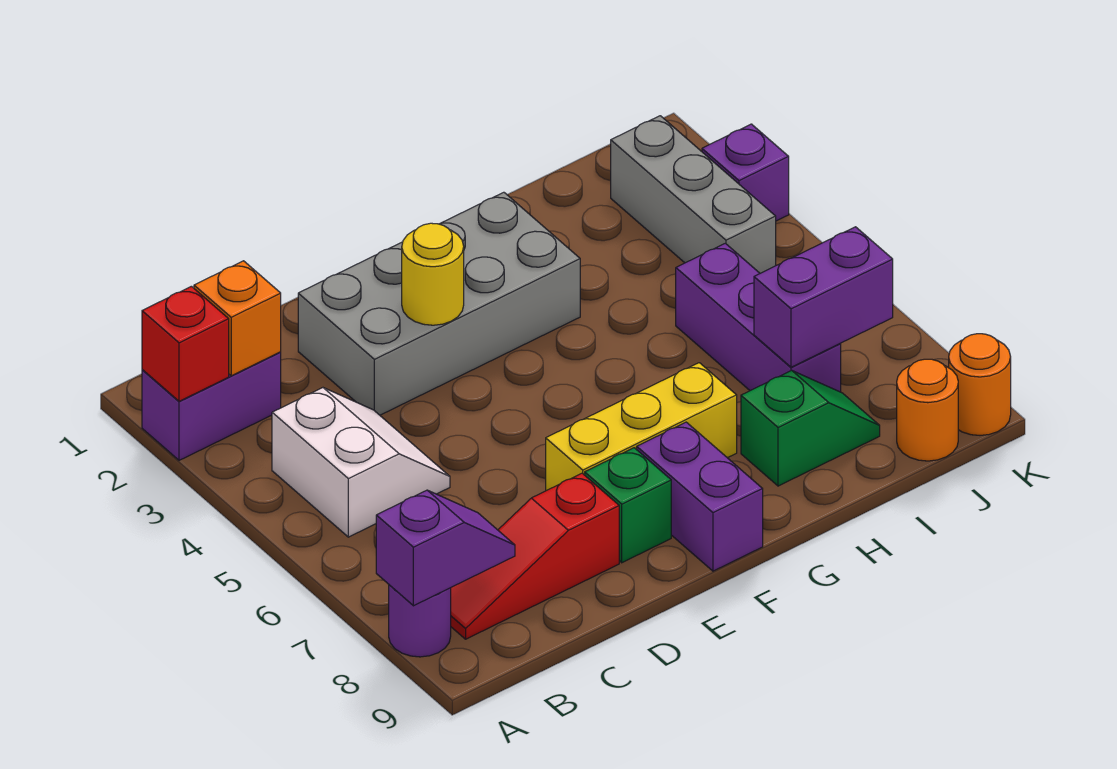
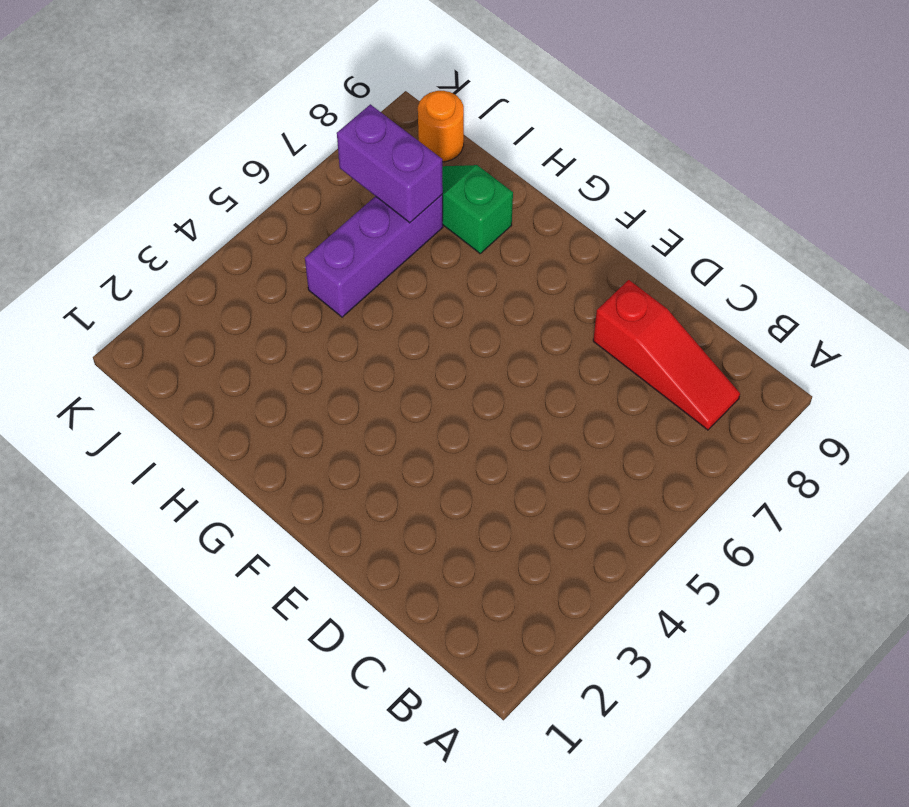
none -> purple brick A2:B2 level 1
none -> purple round brick A8 level 1
none -> white slope B4:C5 level 1 top B

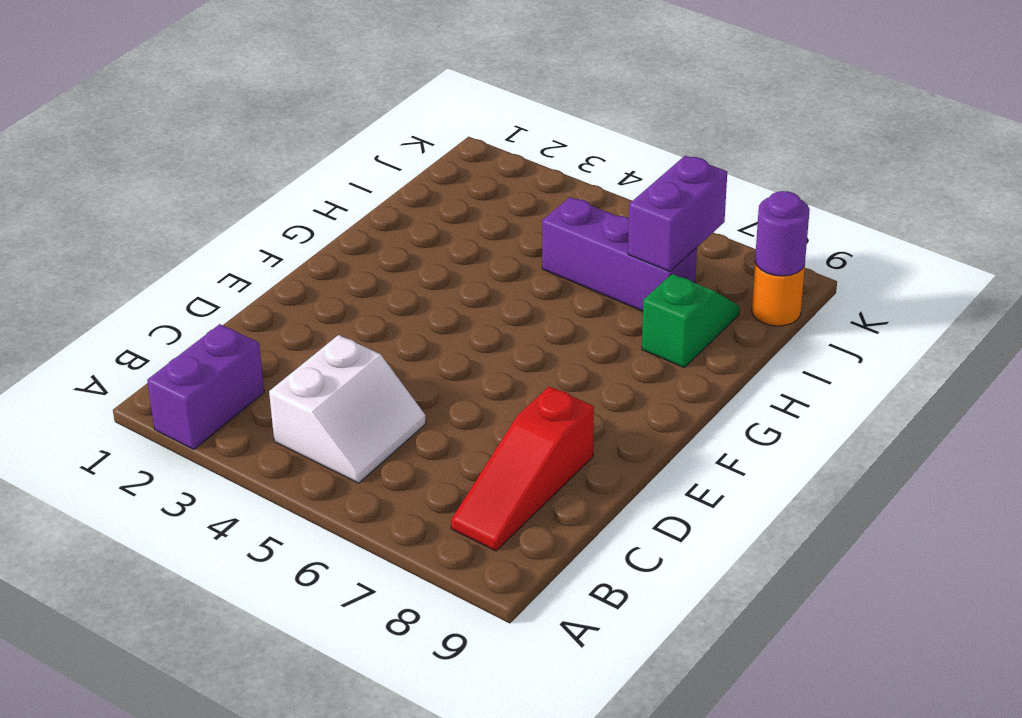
white slope B4:C5 level 1 top 4 -> white slope B4:C5 level 1 top B
purple round brick J9 level 2 -> purple round brick A8 level 1
none -> grey brick D2:G3 level 1
none -> yellow brick E7:G7 level 1
none -> green brick E8 level 1

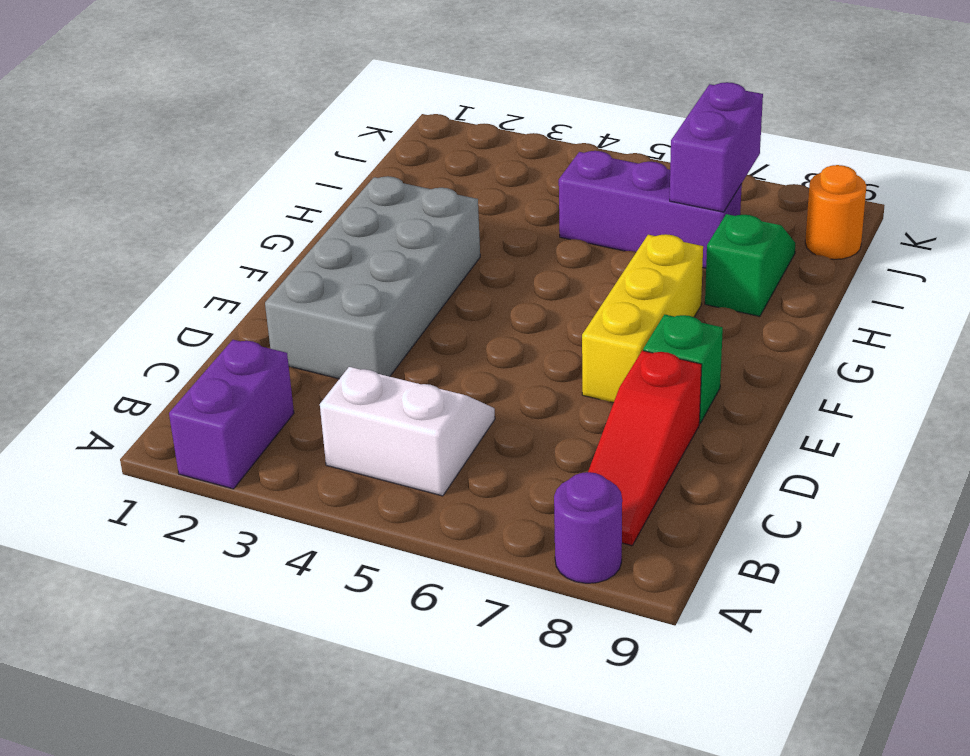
none -> purple brick F8:F9 level 1
none -> grey brick J2:J4 level 1
none -> purple brick K3 level 1

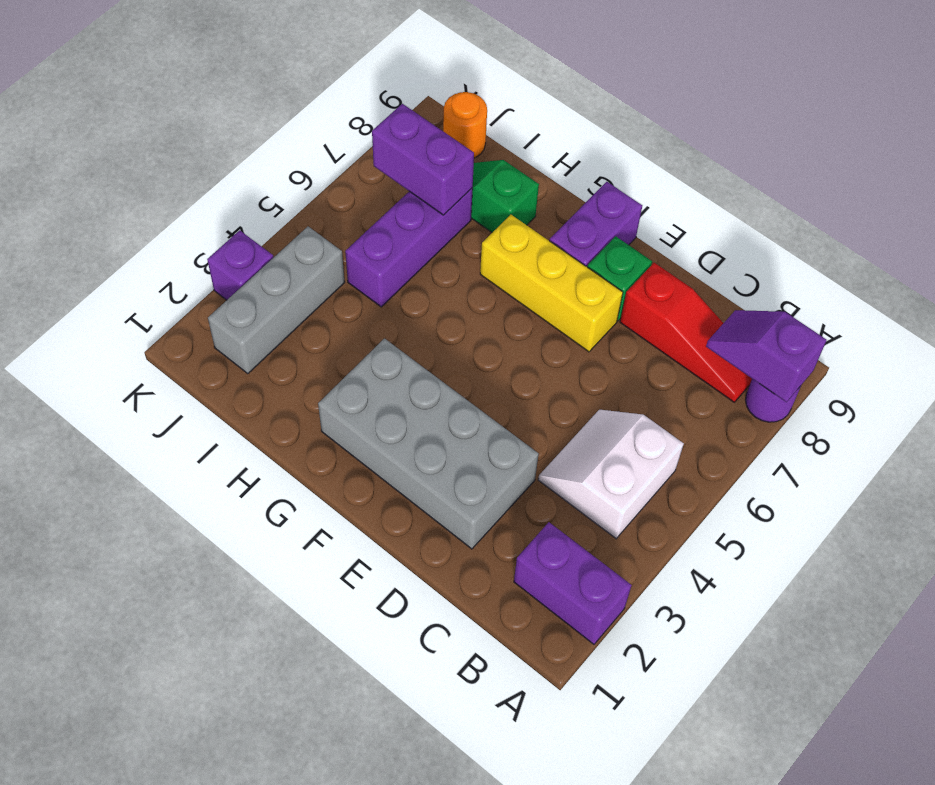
none -> orange round brick K9 level 1
none -> red brick A2 level 2
none -> orange brick B2 level 2

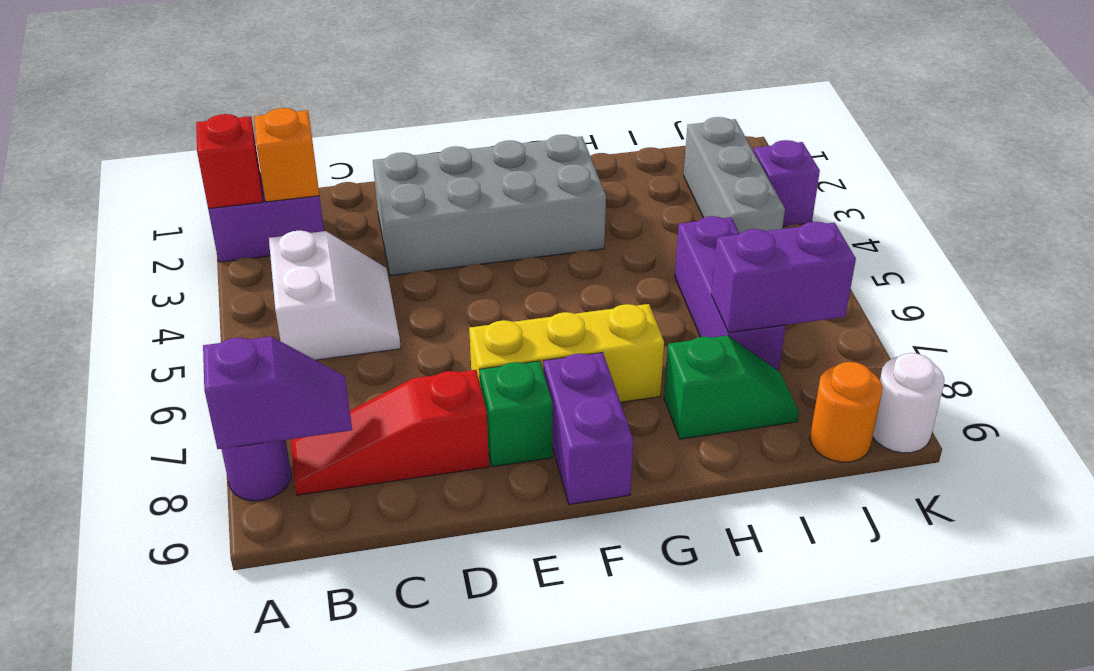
white round brick K9 level 1 -> orange round brick K9 level 1
none -> yellow round brick E3 level 2

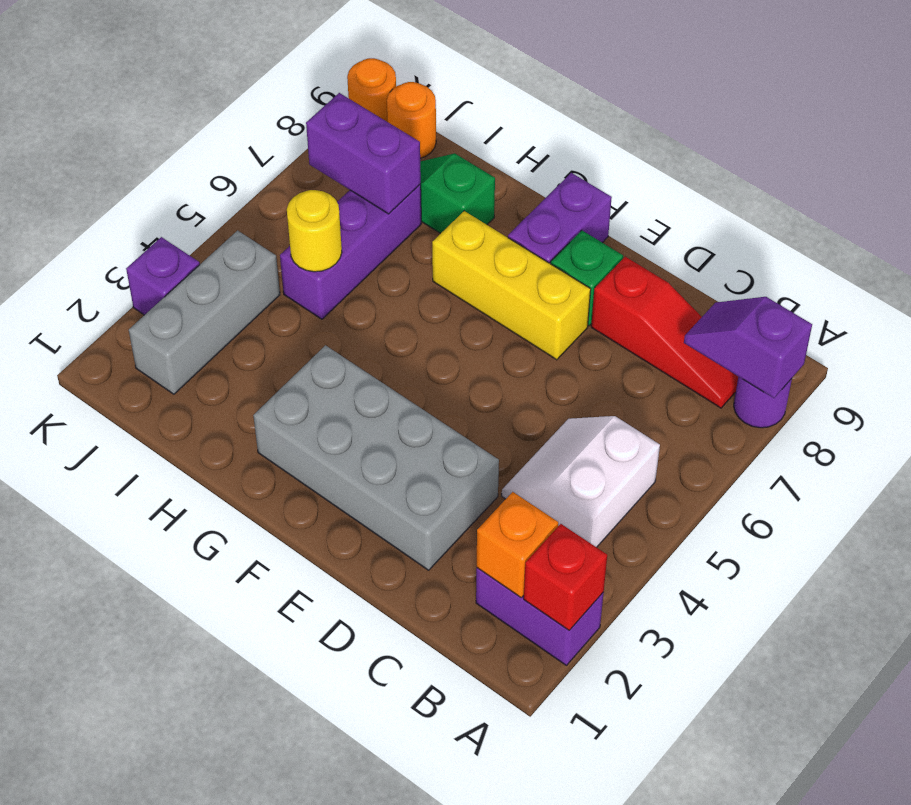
yellow round brick I5 level 2 -> yellow round brick E3 level 2

